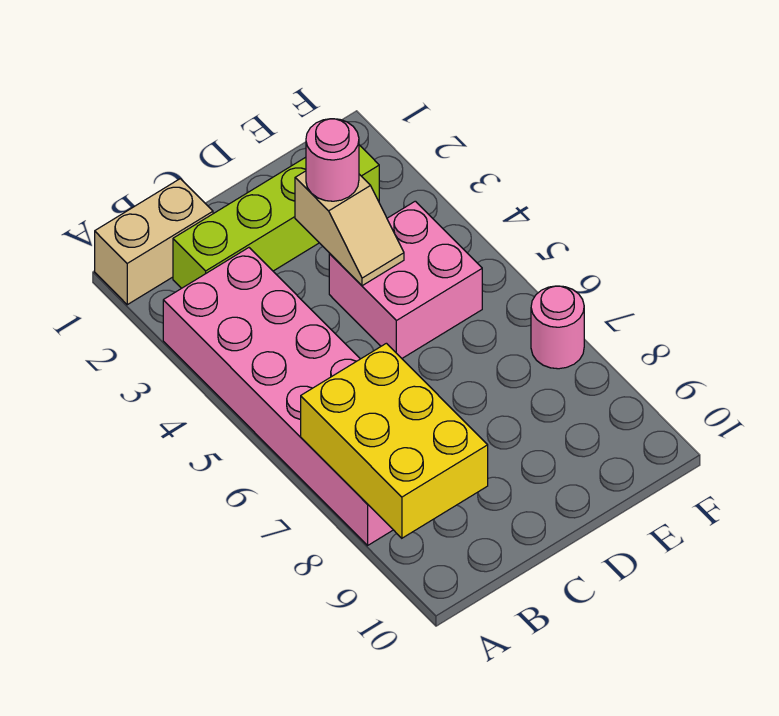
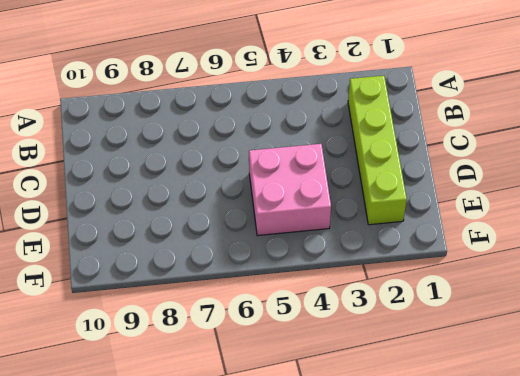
none -> tan brick A1:B1 level 1
none -> pink brick A3:B8 level 1

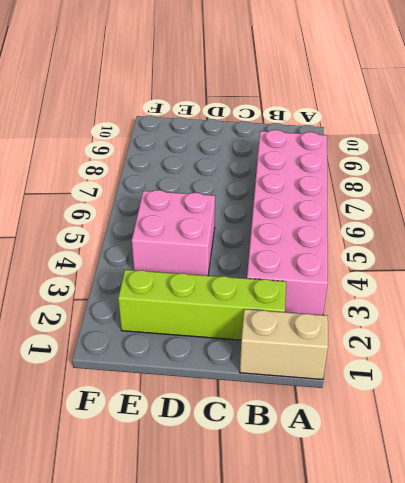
none -> pink round brick F7 level 1
none -> yellow brick A7:B9 level 2

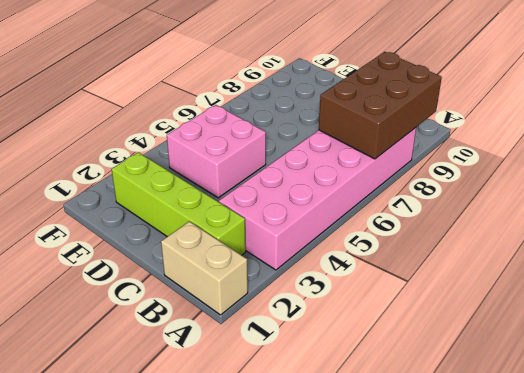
brown brick A7:B9 level 2 -> yellow brick A7:B9 level 2
none -> pink round brick F7 level 1
none -> tan slope D3:D4 level 2 top 3

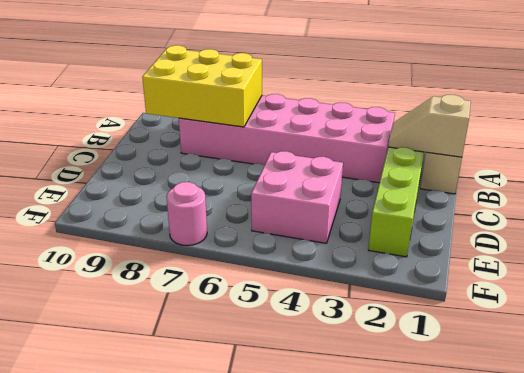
tan slope B1:B2 level 2 top 1 -> tan slope D3:D4 level 2 top 3
none -> pink round brick D3 level 3

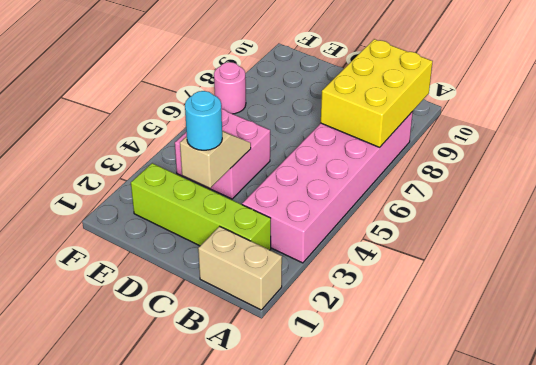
cyan round brick D3 level 3 -> pink round brick D3 level 3

